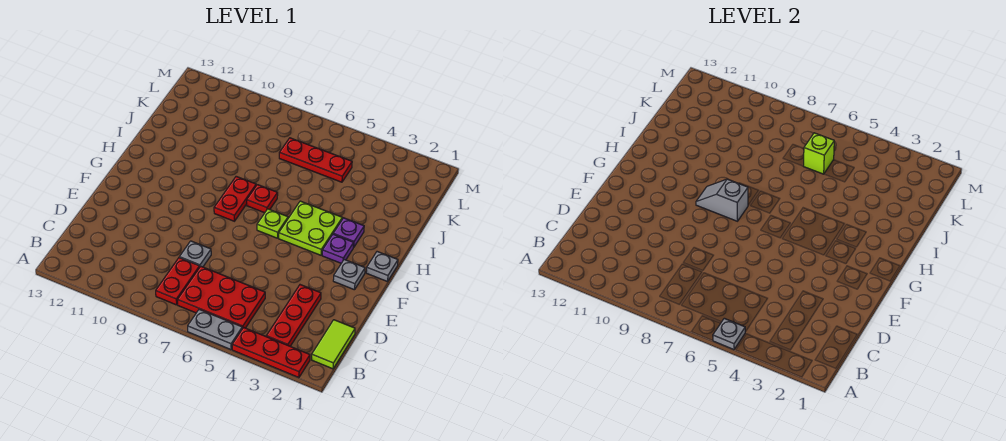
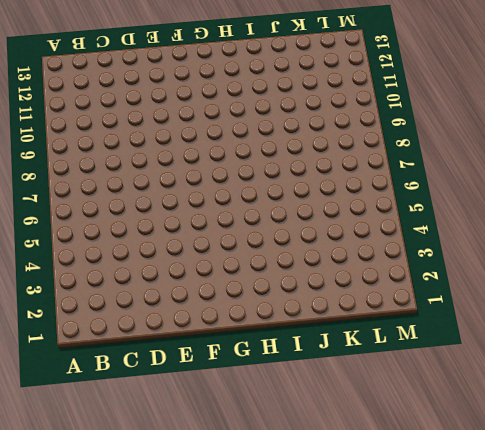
none -> red plate A2:A4 level 1
none -> grey plate A5:A6 level 1
none -> lime tile B1:C1 level 1

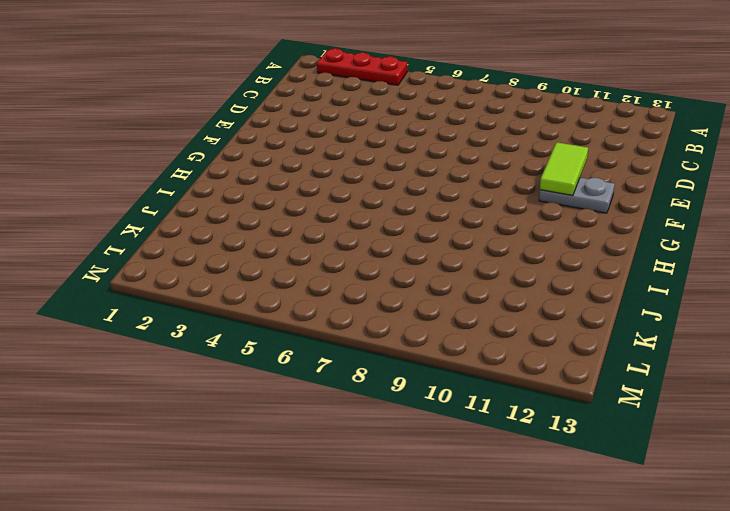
lime tile E11:F11 level 2 -> lime tile B1:C1 level 1
grey plate F11:F12 level 1 -> grey plate A5:A6 level 1
none -> red plate B3:D3 level 1
none -> red plate B5:C7 level 1
none -> red plate B8:C8 level 1

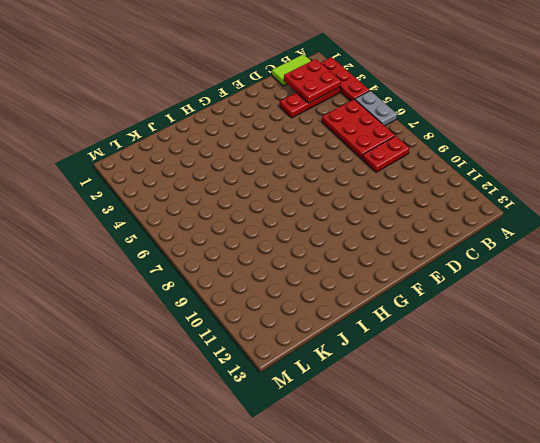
red plate B2:C3 level 2 -> none
none -> grey plate D8 level 1
none -> grey plate F2 level 1
none -> grey plate G1 level 1

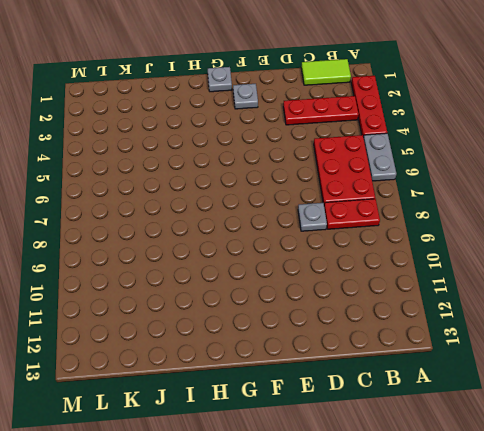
none -> purple plate G3 level 1
none -> lime plate G4:H5 level 1
none -> lime plate G6 level 1

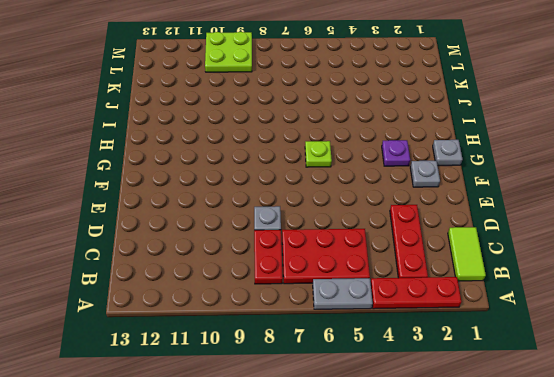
lime plate L9:M10 level 1 -> lime plate G4:H5 level 1
none -> red plate G8:H8 level 1
none -> purple plate H3 level 1
none -> red plate H7 level 1

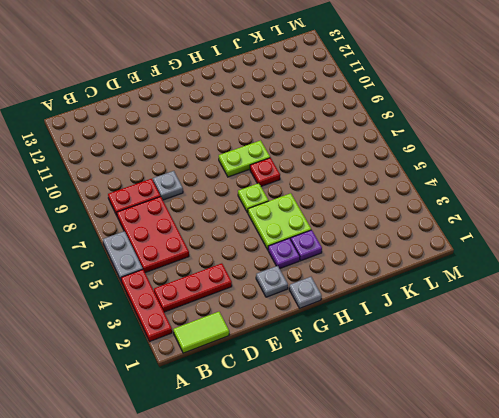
lime plate G8:H8 level 1 -> red plate G8:H8 level 1
none -> red plate K5:K7 level 1
none -> grey plate A5 level 2
none -> grey slope G8:G9 level 2 top 8

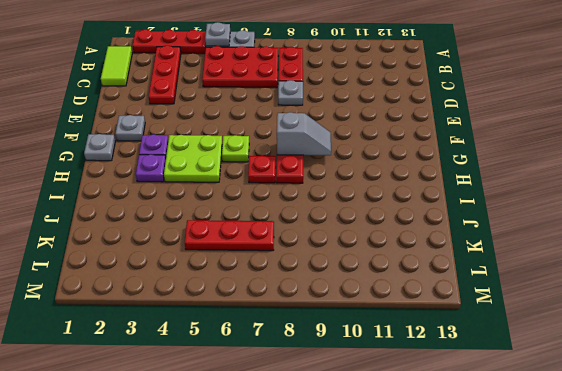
none -> lime brick K6 level 2

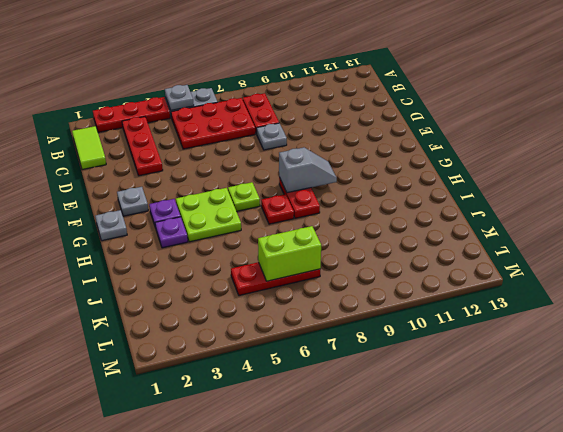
lime brick K6:K7 level 2 -> lime brick K6 level 2

